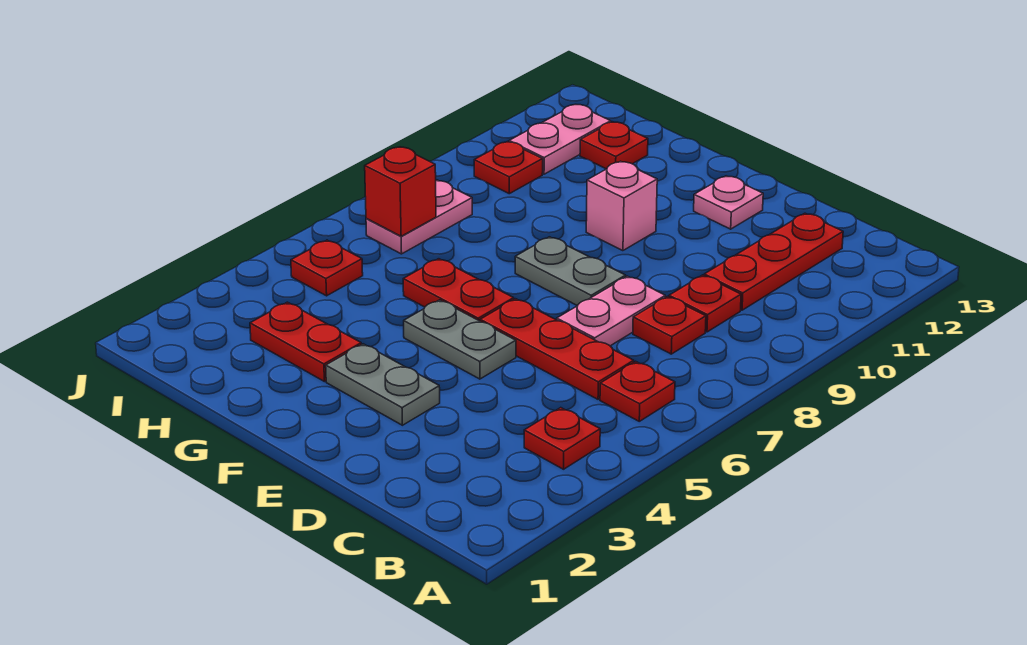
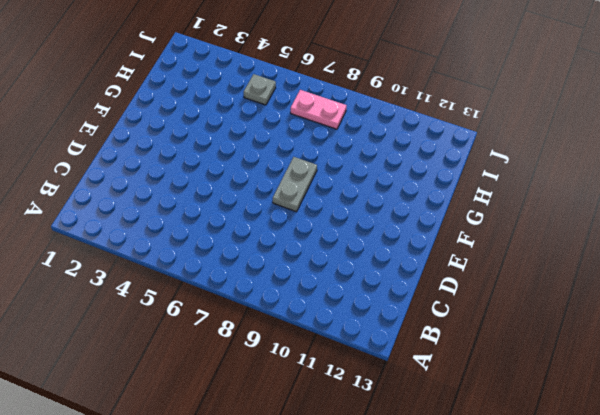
grey plate I5 level 1 -> red plate I5 level 1
none -> red plate B4 level 1
none -> red plate B6 level 1
none -> red plate C6:E6 level 1

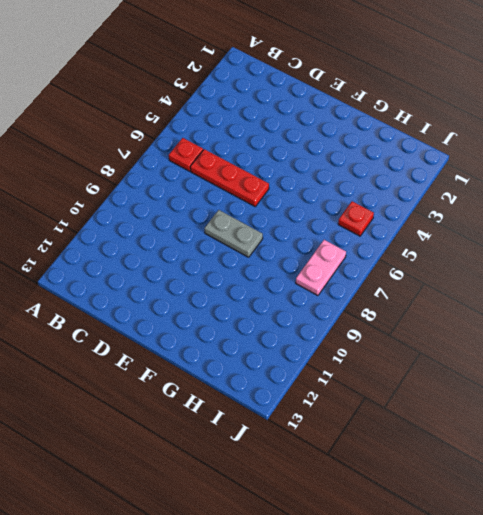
none -> red plate B4 level 1
none -> red plate C8 level 1
none -> red plate C9 level 1

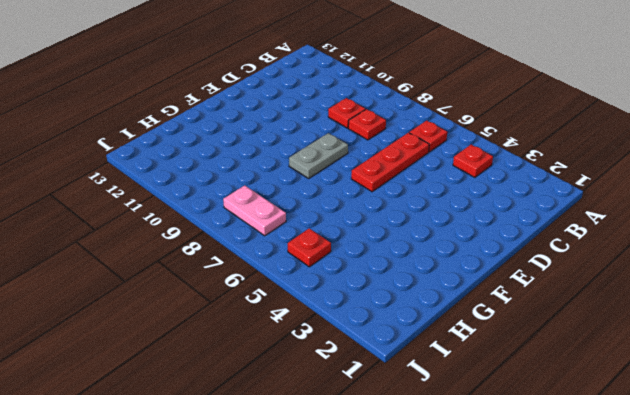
none -> red plate C10:C12 level 1
none -> pink plate D7:D8 level 1
none -> grey plate E3:F3 level 1

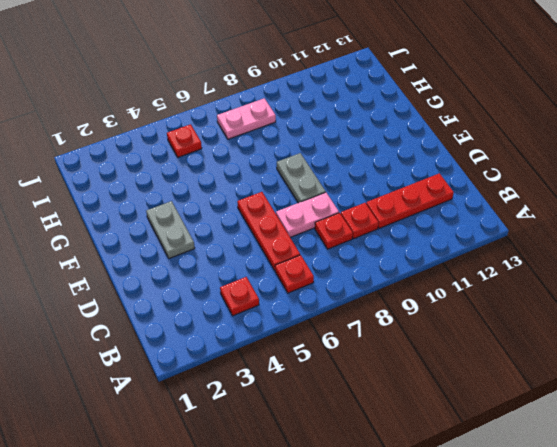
none -> grey plate E5:F5 level 1
none -> pink plate E12 level 1
none -> red plate F6:G6 level 1

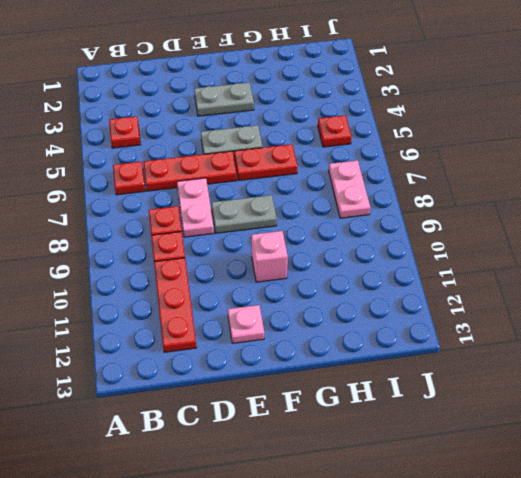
none -> red plate G3:H3 level 1
none -> red plate H12 level 1
none -> red plate I10 level 1

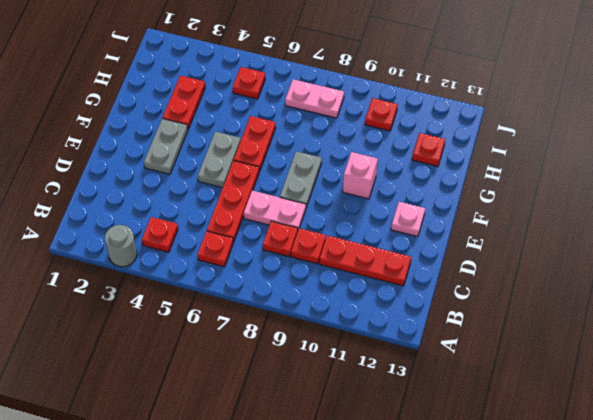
grey round brick A3 level 1 -> none
none -> pink plate I11:I12 level 1
none -> red brick I7 level 2

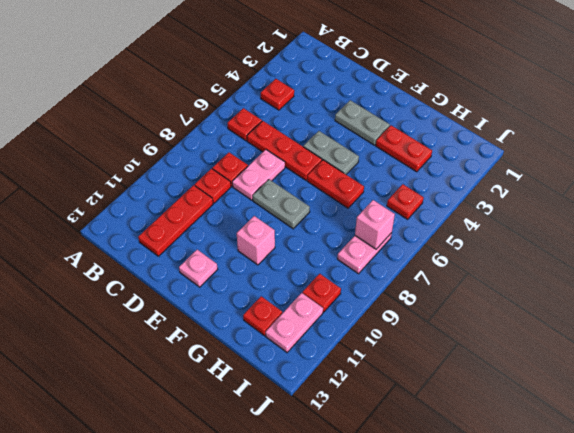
pink brick I7 level 2 -> red brick I7 level 2

